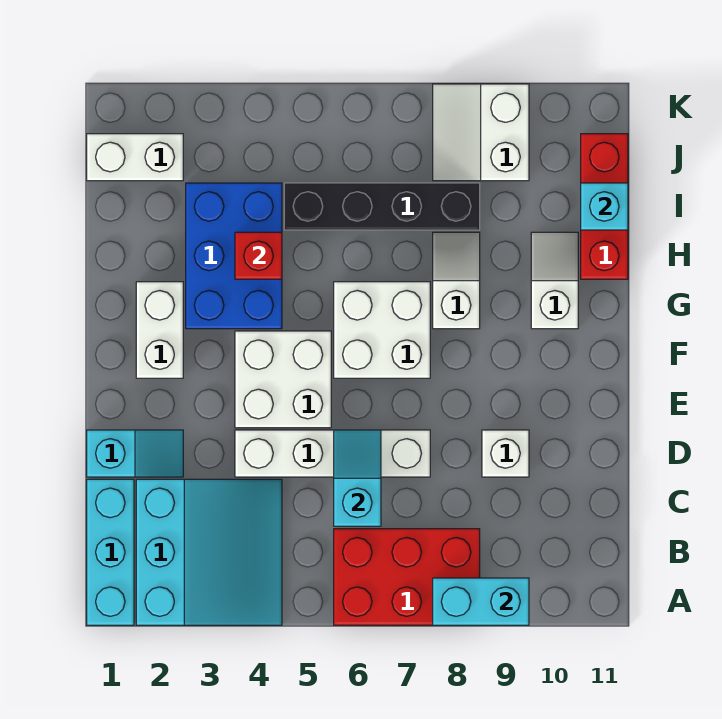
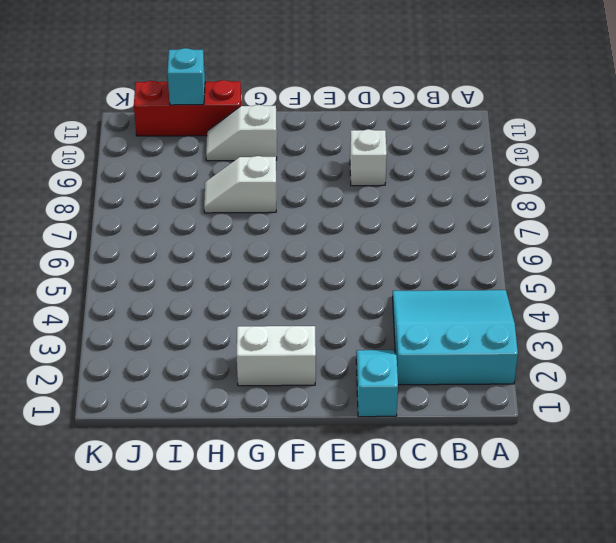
none -> cyan brick A1:C1 level 1
none -> red brick A6:B8 level 1
none -> white brick D4:D7 level 1

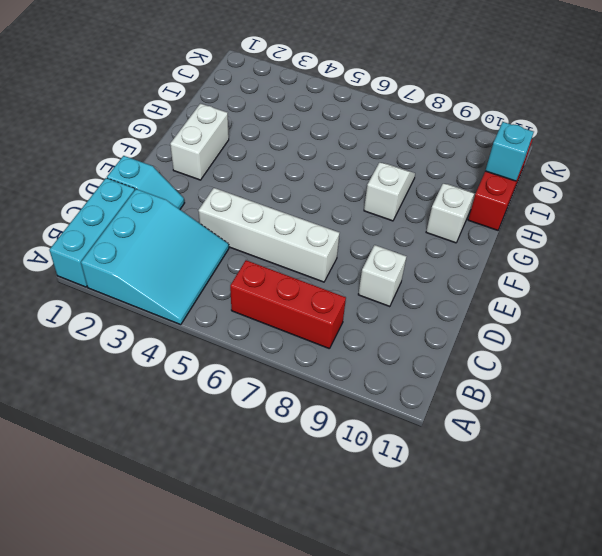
red brick B6:B8 level 1 -> red brick A6:B8 level 1
none -> white brick E4:F5 level 1
none -> white brick F6:G7 level 1
none -> blue brick G3:I4 level 1

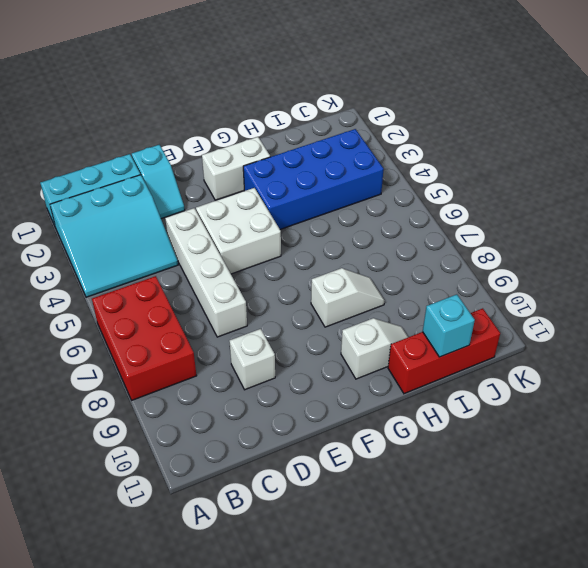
blue brick G3:J4 level 1 -> blue brick G3:I4 level 1
none -> white brick F6:G7 level 1
none -> black brick I5:I8 level 1
none -> white brick J1:J2 level 1

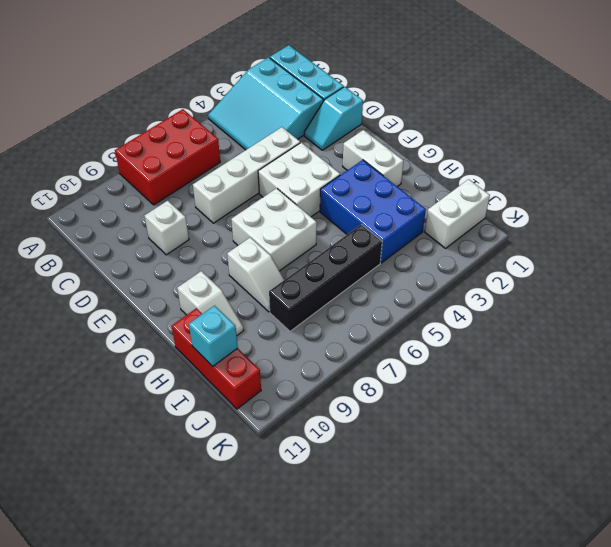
none -> white slope J8:K9 level 1 top 9
none -> cyan brick A8:A9 level 2
none -> cyan slope C6:D6 level 2 top C

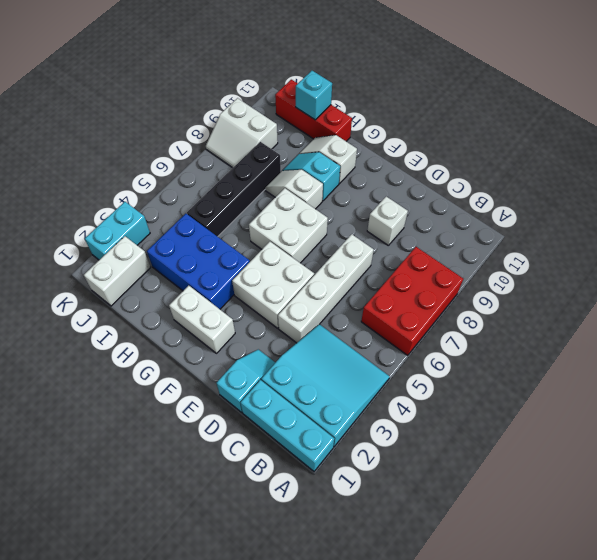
cyan slope G9:H9 level 1 top G -> cyan slope C6:D6 level 2 top C
cyan brick K2:K3 level 1 -> cyan brick A8:A9 level 2
none -> red brick H4 level 2

